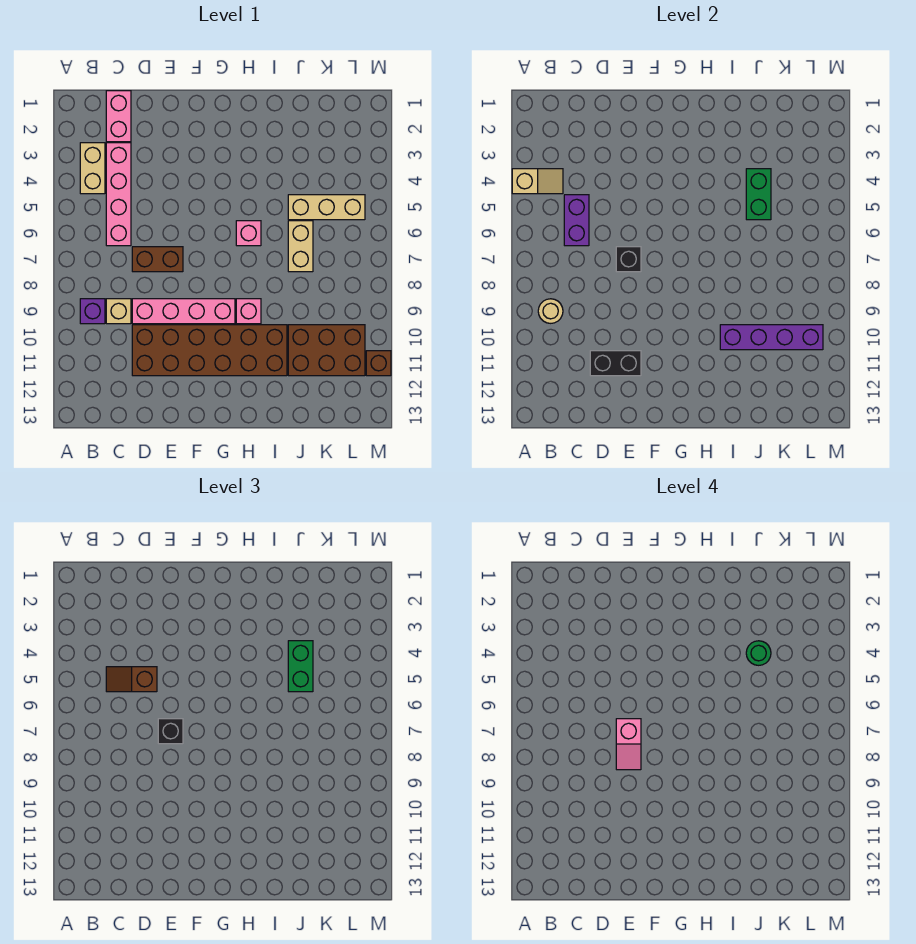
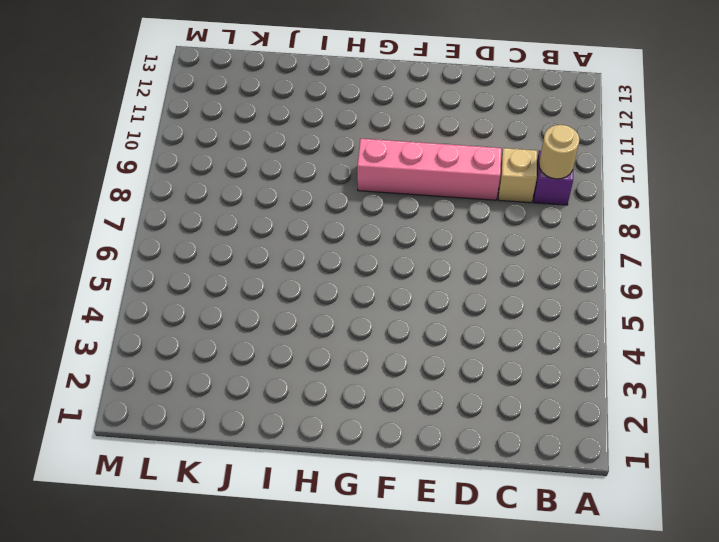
none -> tan brick B3:B4 level 1
none -> pink brick C1:C2 level 1
none -> pink brick C3:C6 level 1

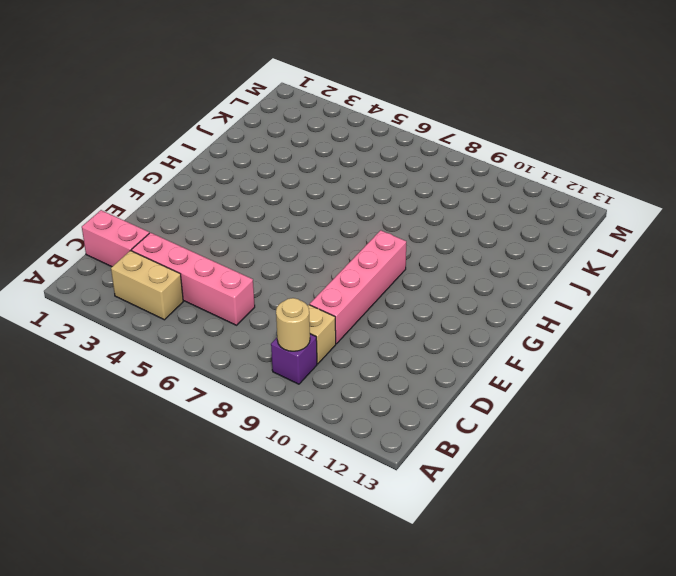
none -> brown brick D7:E7 level 1
none -> brown brick D10:I11 level 1
none -> pink brick H6 level 1

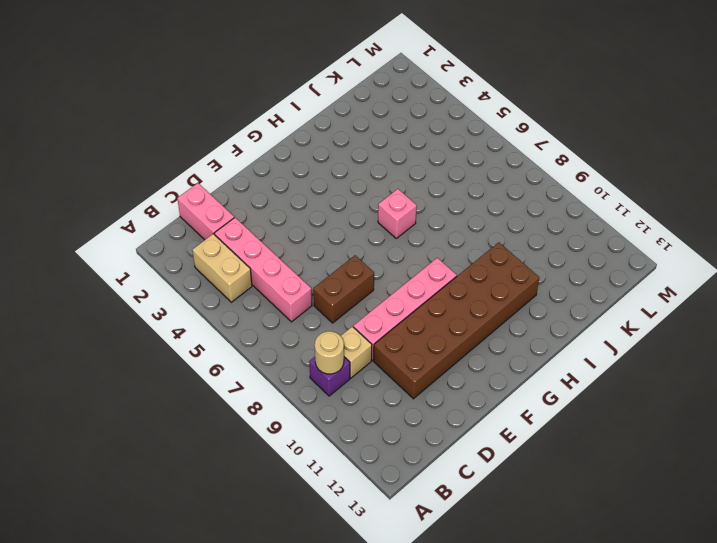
none -> pink brick H9 level 1
none -> tan brick J5:L5 level 1
none -> tan brick J6:J7 level 1

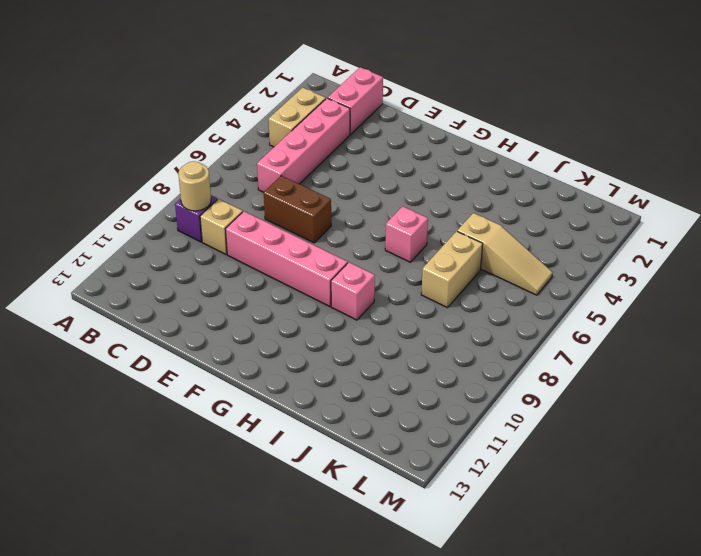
tan slope J5:L5 level 1 top J -> tan brick J5:L5 level 1
none -> brown brick D10:I11 level 1
none -> brown brick J10:L11 level 1
none -> brown brick M11 level 1

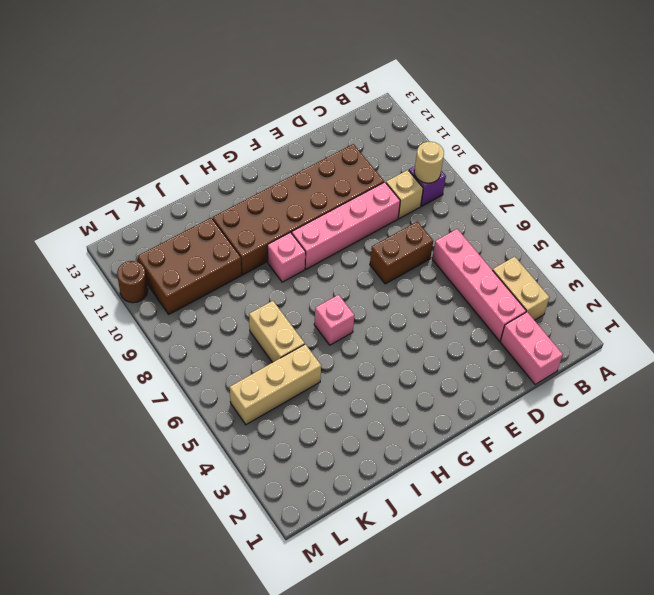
brown round brick M11 level 1 -> brown brick M11 level 1
none -> tan slope A4:B4 level 2 top A
none -> purple brick C5:C6 level 2
none -> black brick D11:E11 level 2

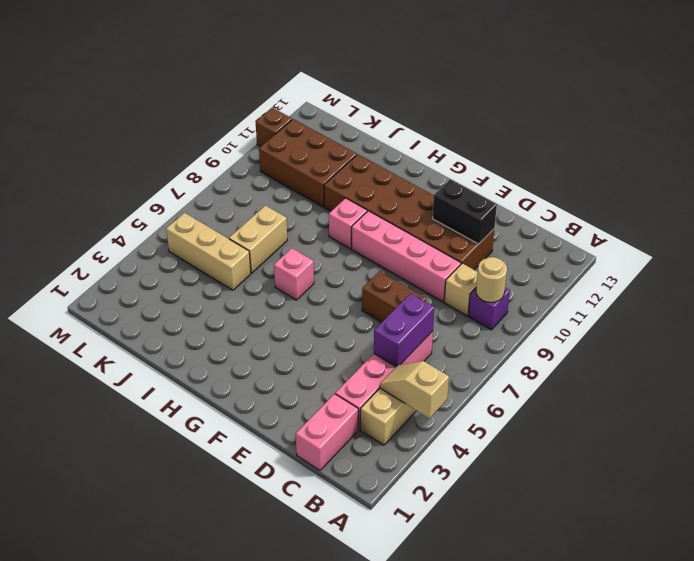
none -> black brick E7 level 2
none -> purple brick I10:L10 level 2
none -> green brick J4:J5 level 2

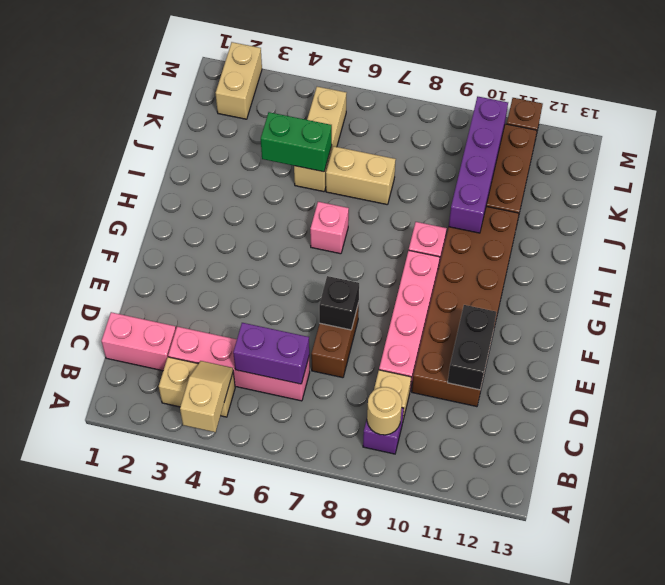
tan brick L2:M2 level 1 -> none
none -> brown slope C5:D5 level 3 top D
none -> black brick E7 level 3
none -> green brick J4:J5 level 3

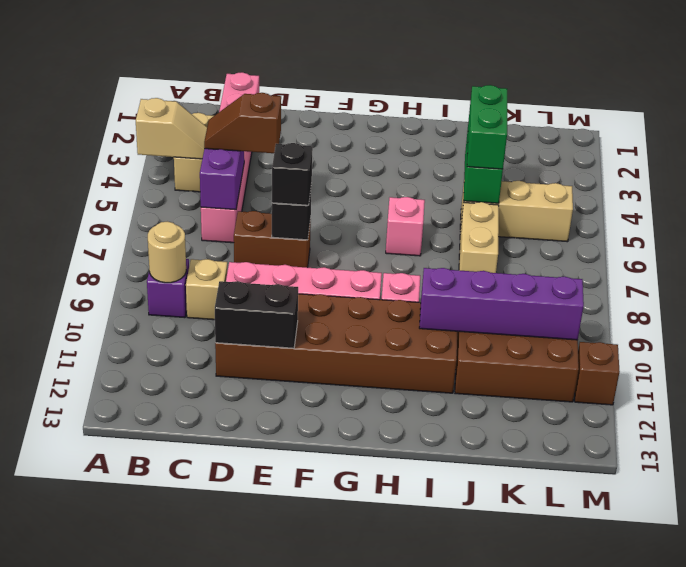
none -> pink slope E7:E8 level 4 top 7
none -> green round brick J4 level 4

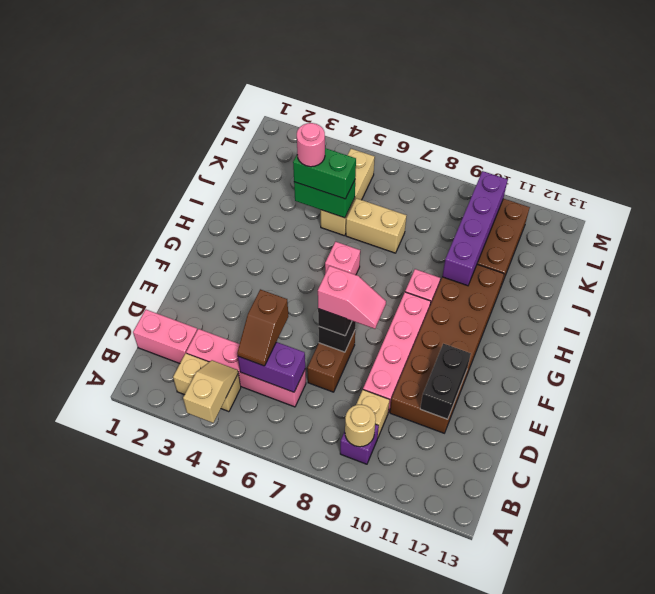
pink round brick J4 level 4 -> green round brick J4 level 4
none -> brown brick M11 level 1

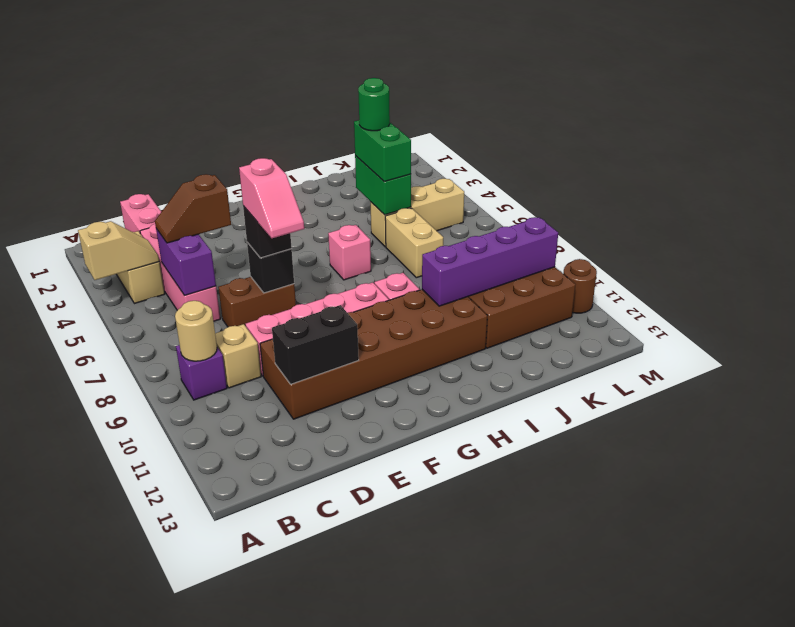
brown round brick M11 level 1 -> brown brick M11 level 1

